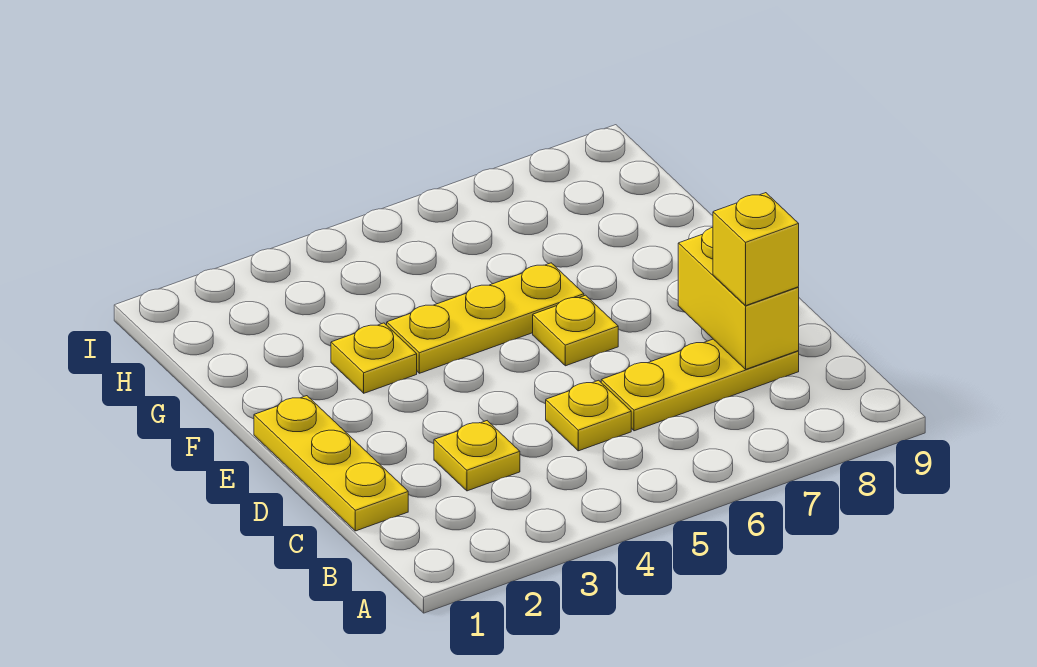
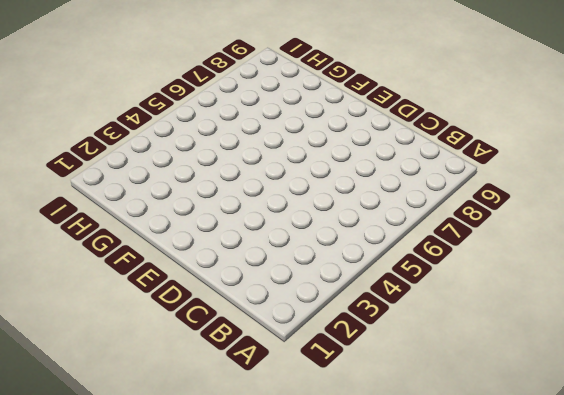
none -> yellow plate C1:E1 level 1
none -> yellow plate C3 level 1

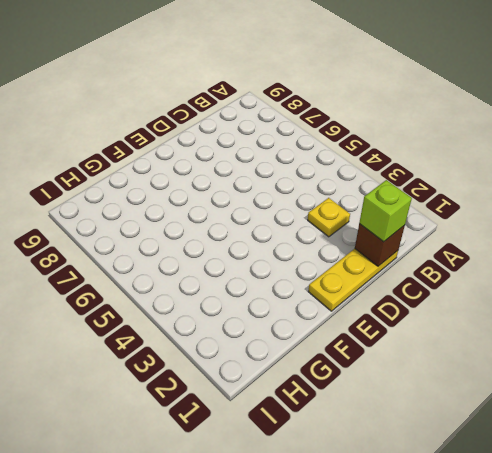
brown brick C1 level 2 -> none
lime brick C1 level 3 -> none
none -> yellow plate C5 level 1
none -> yellow plate C6:C8 level 1

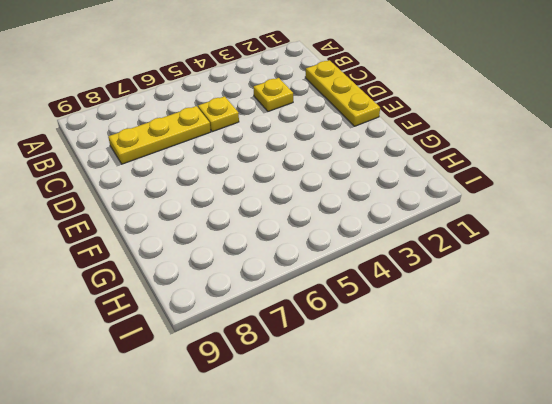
none -> yellow plate E6 level 1
none -> yellow plate F3 level 1

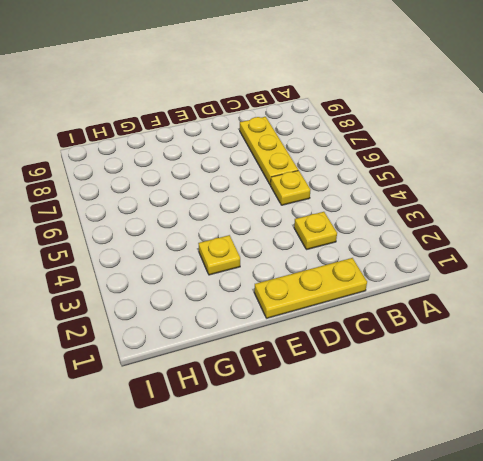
none -> yellow plate E6 level 1
none -> yellow plate F4:F6 level 1

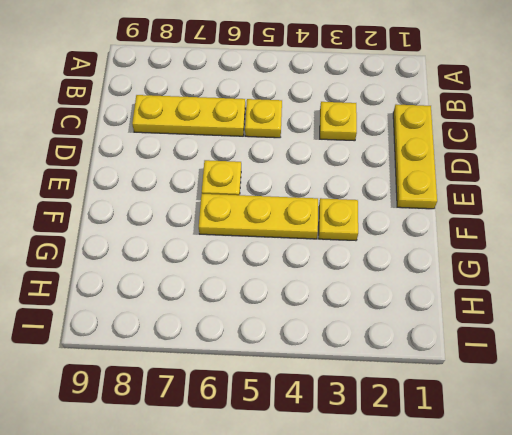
none -> yellow brick C8:D8 level 2
none -> yellow brick C8 level 3

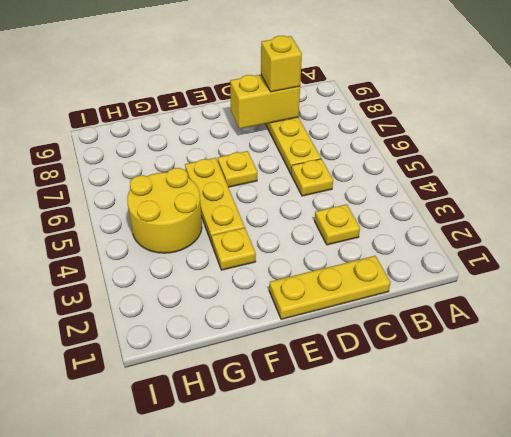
yellow round brick G4:H5 level 1 -> none

